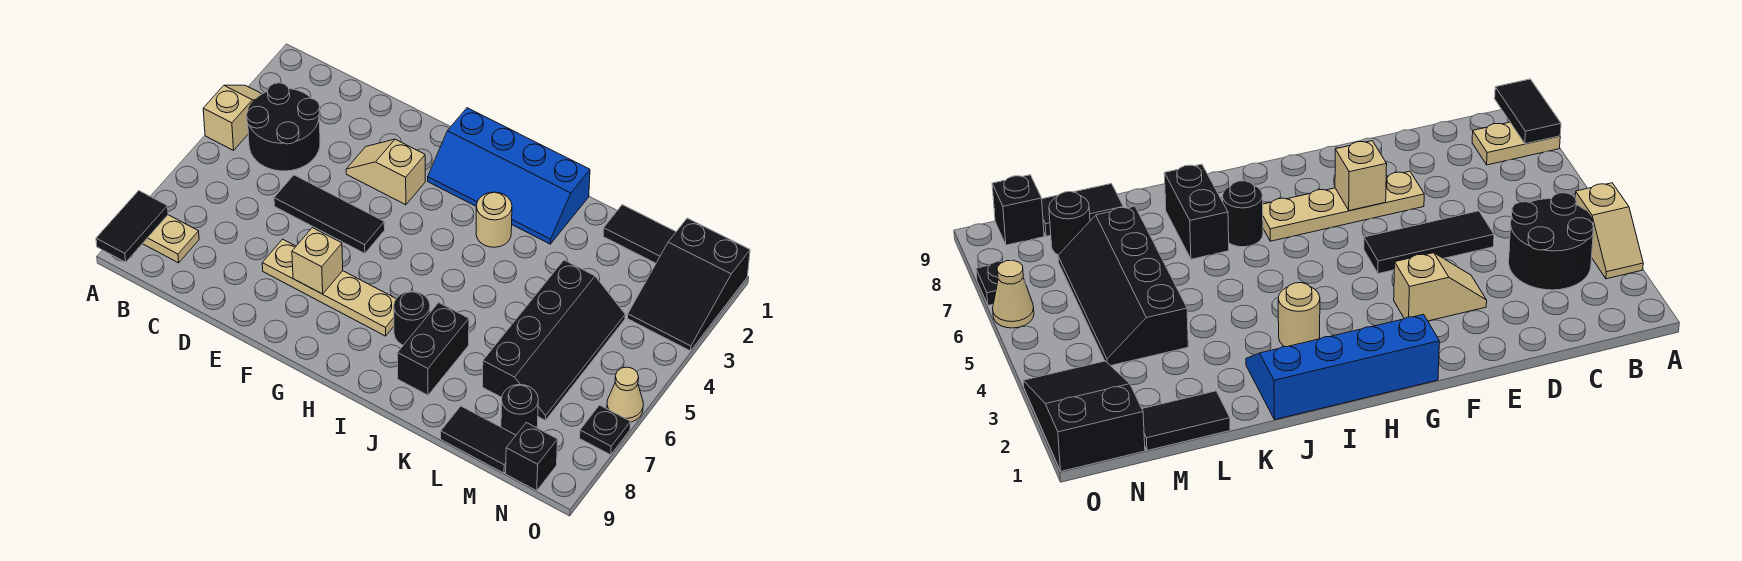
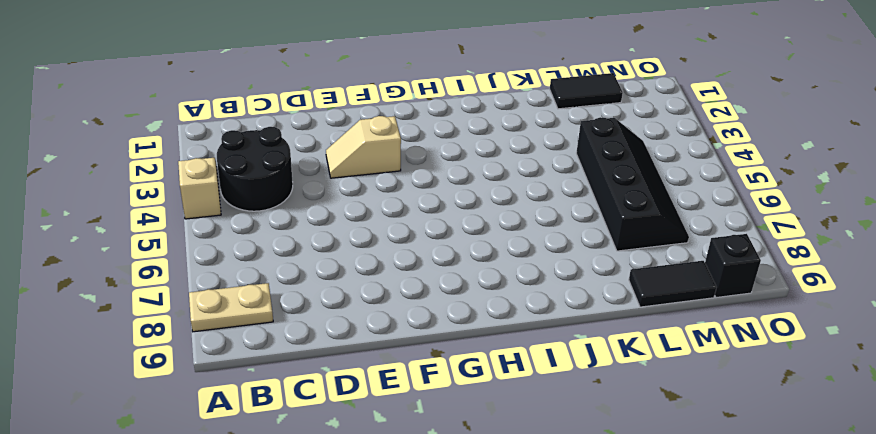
none -> black tile D5:F5 level 1
none -> tan plate E7:H7 level 1
none -> blue slope G1:J2 level 1 top 1

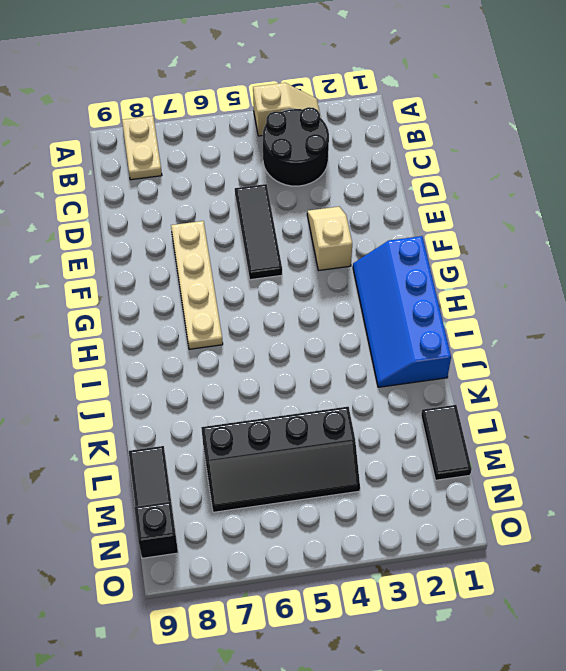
none -> tan round brick I3 level 1
none -> black round brick I7 level 1
none -> black brick J7:J8 level 1

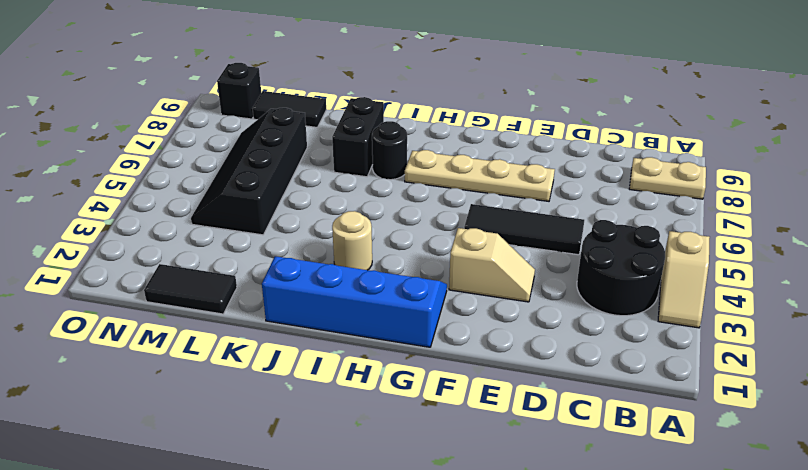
none -> black round brick M8 level 1
none -> black slope N1:O3 level 1 top 1
none -> tan cone O6 level 1

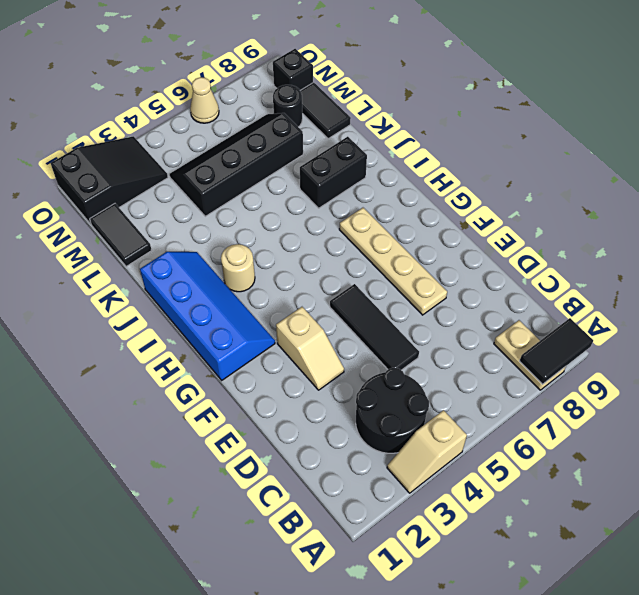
none -> black round brick I7 level 1
none -> black plate O7 level 1
none -> tan brick F7 level 2

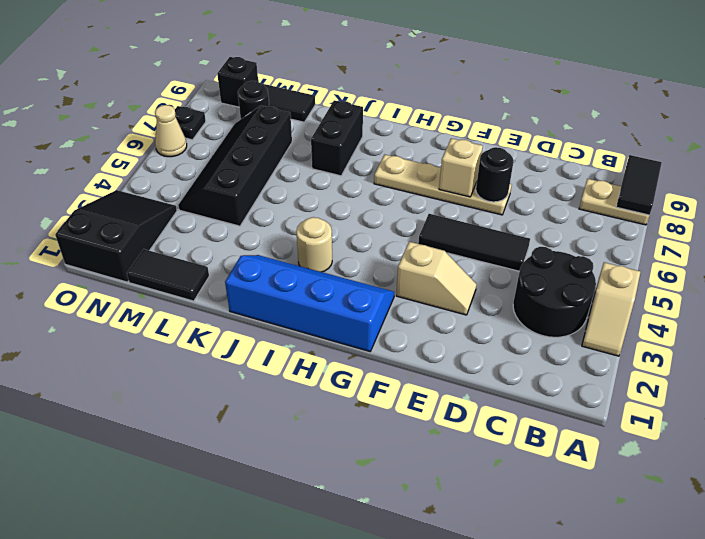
black round brick E7 level 2 -> black round brick I7 level 1

